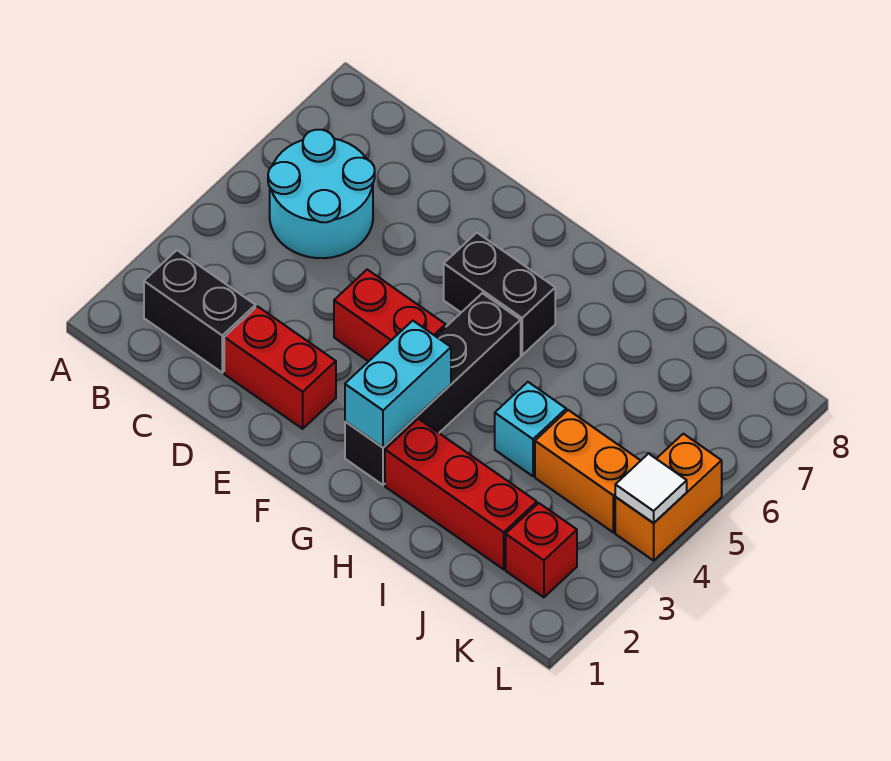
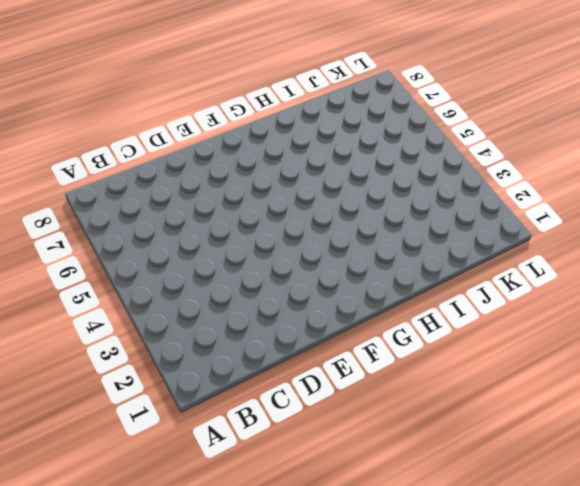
none -> black brick B2:C2 level 1
none -> cyan round brick B5:C6 level 1
none -> red brick D2:E2 level 1

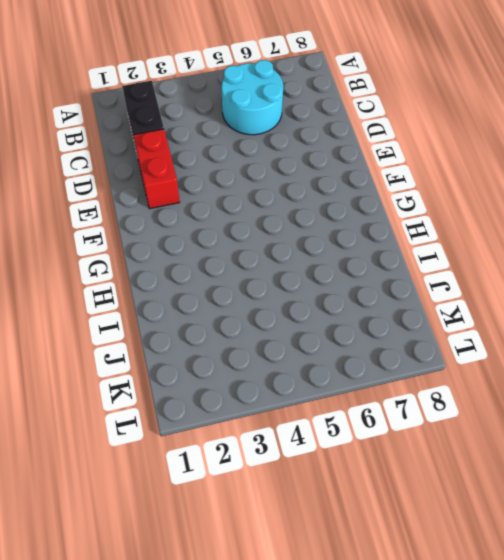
none -> red brick E4:F4 level 1
none -> black brick F6:G6 level 1
none -> black brick G2:G5 level 1

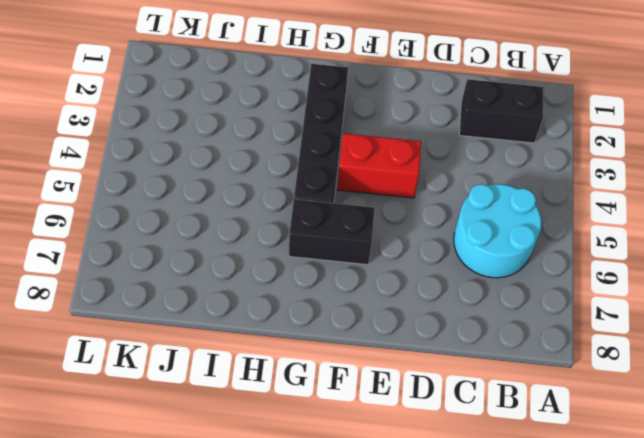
none -> red brick D2:E2 level 1
none -> red brick H2:J2 level 1
none -> cyan brick I4 level 1

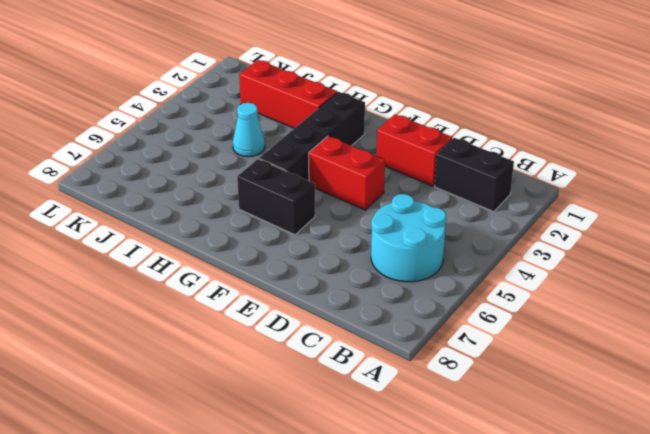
cyan cone I4 level 1 -> cyan brick I4 level 1
none -> orange brick J4:K4 level 1
none -> red brick K2 level 1
none -> orange brick L4:L5 level 1

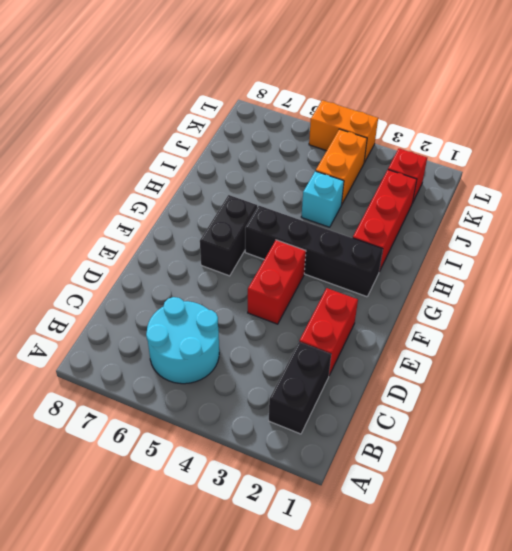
none -> cyan brick G2:G3 level 2
none -> white tile L4 level 2

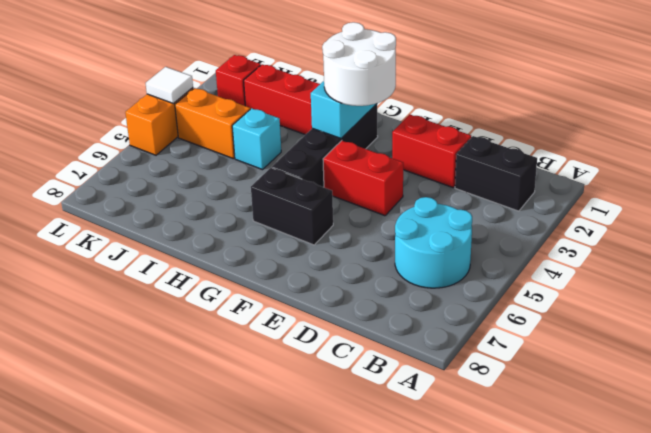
white round brick F2:G3 level 3 -> none

